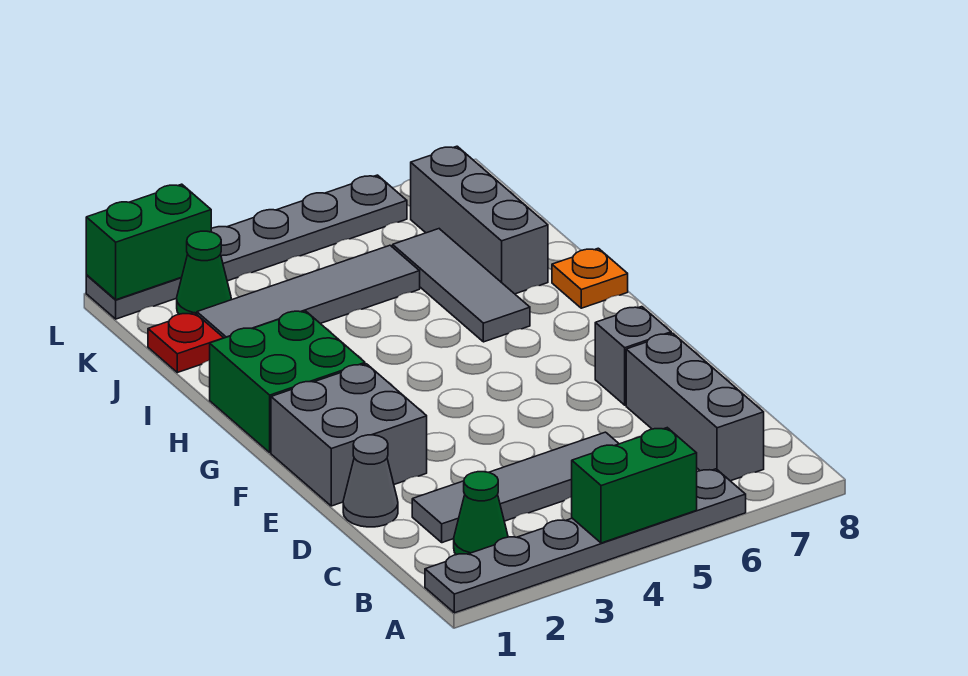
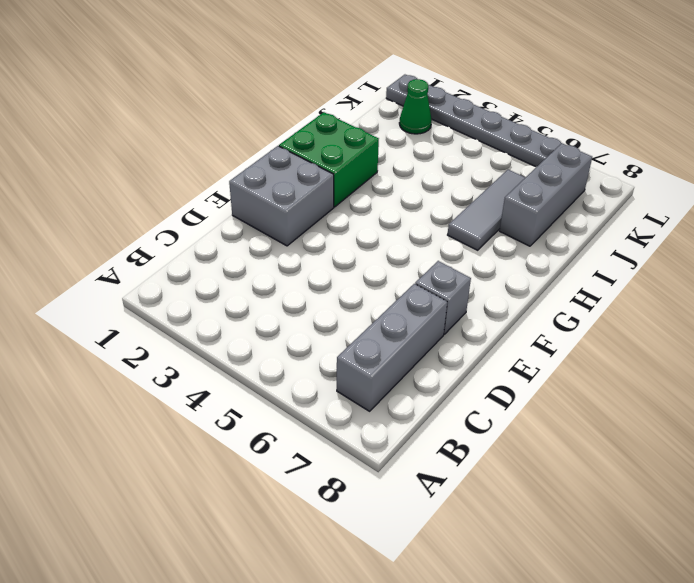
none -> grey plate A1:A6 level 1
none -> green cone B2 level 1
none -> grey tile C2:C5 level 1

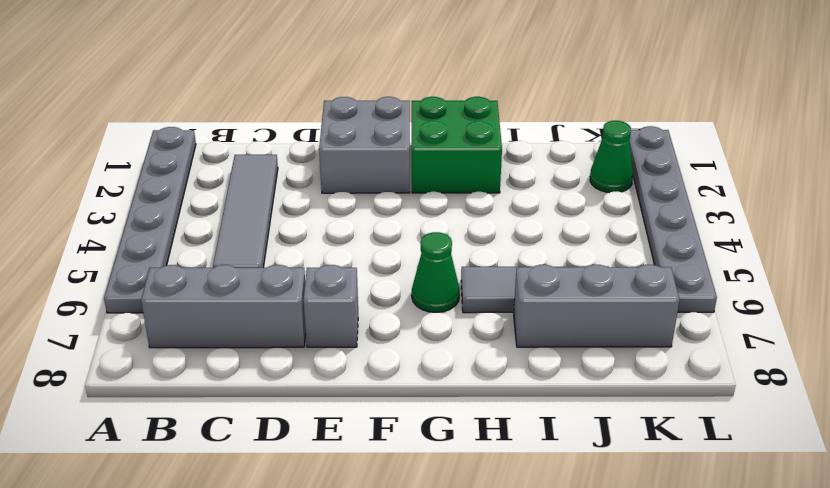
green cone G6 level 1 -> green cone B2 level 1
none -> grey cone D1 level 1
none -> orange plate H8 level 1
none -> red plate J1 level 1

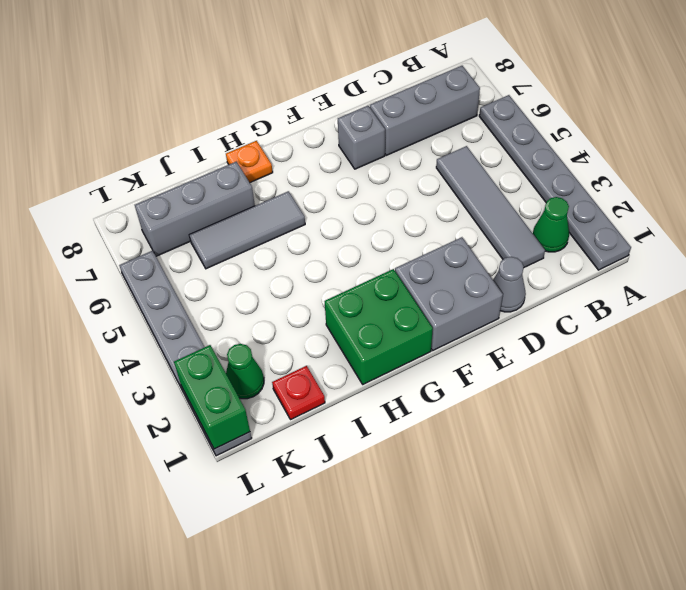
none -> grey tile J2:J5 level 1
none -> green brick A4:A5 level 2

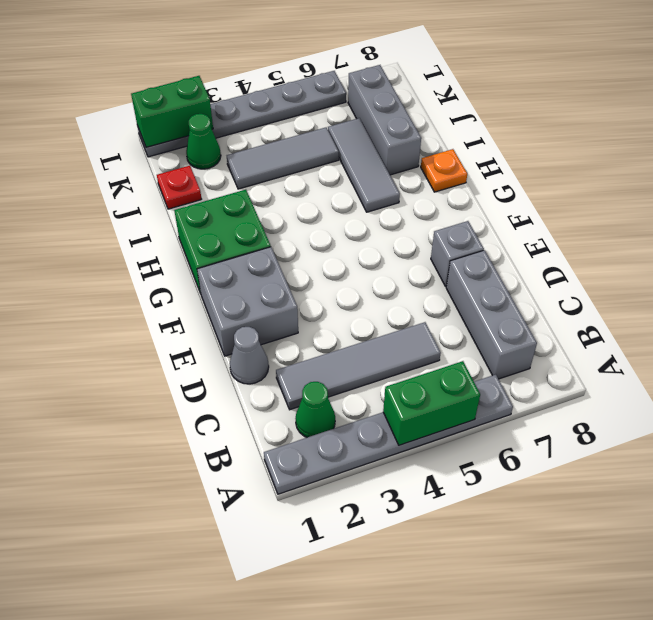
grey tile J3:J5 level 1 -> grey tile J2:J5 level 1

